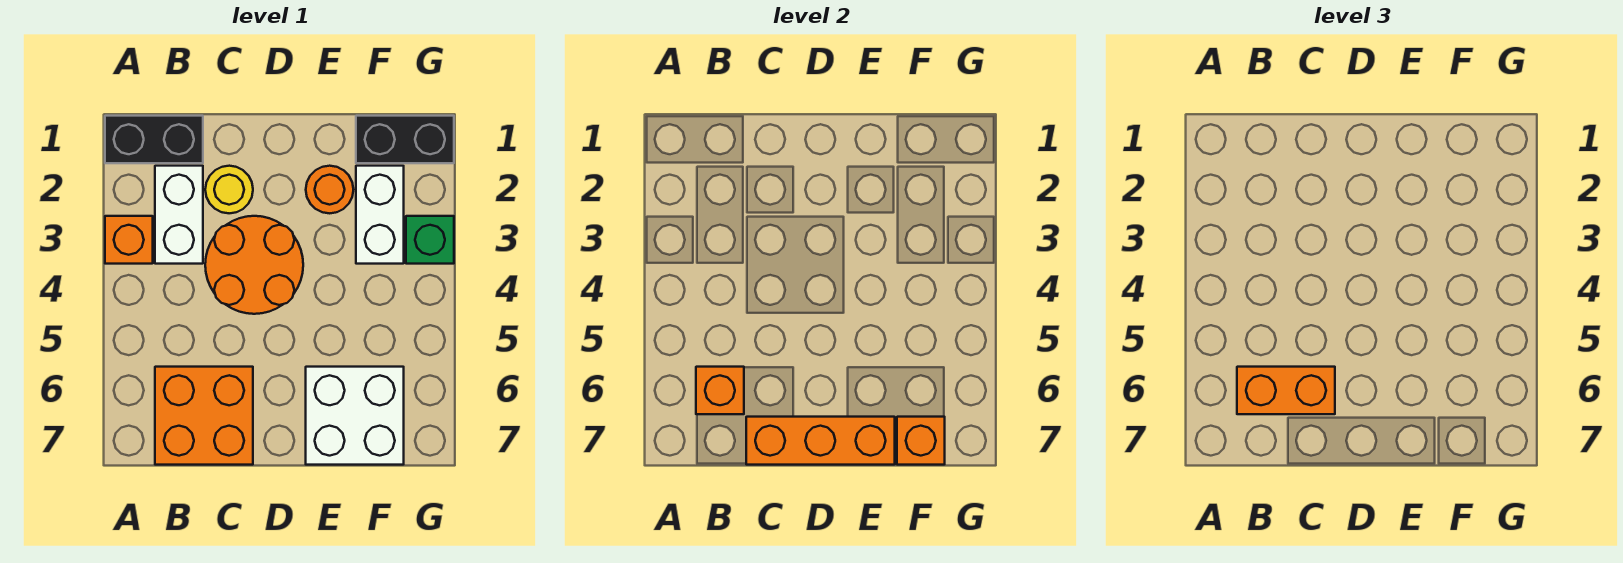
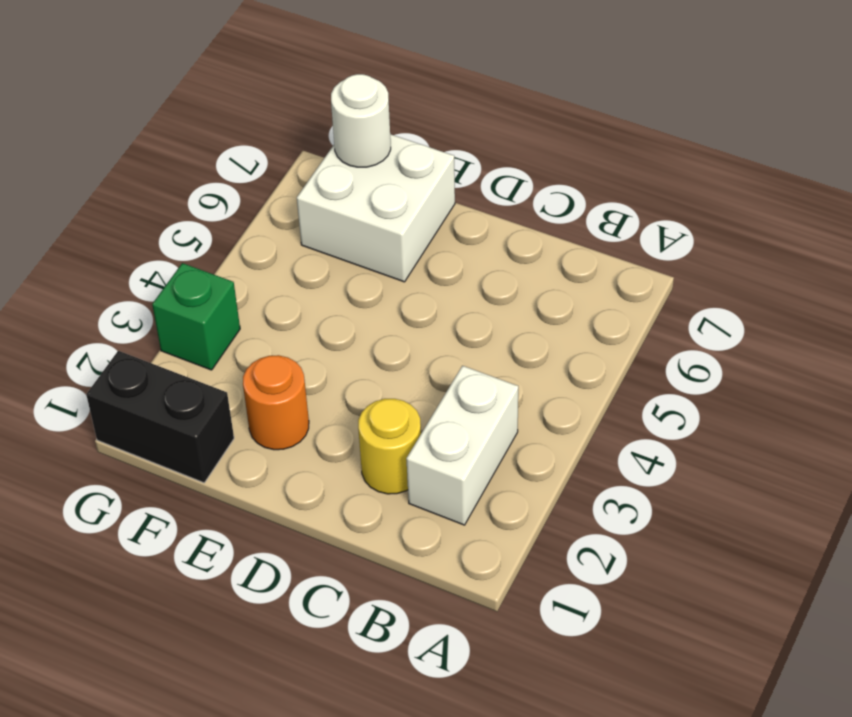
white round brick F7 level 2 -> orange brick F7 level 2
none -> black brick A1:B1 level 1
none -> orange brick A3 level 1
none -> orange brick B6:C7 level 1

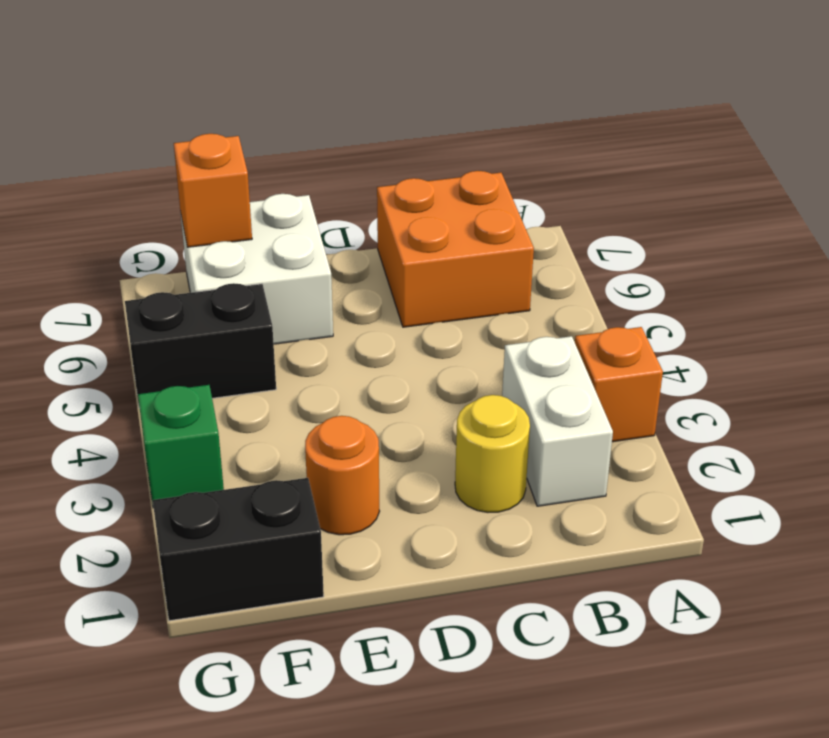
black brick F5:G5 level 1 -> black brick A1:B1 level 1
none -> orange round brick C3:D4 level 1
none -> white brick F2:F3 level 1
none -> orange brick B6 level 2

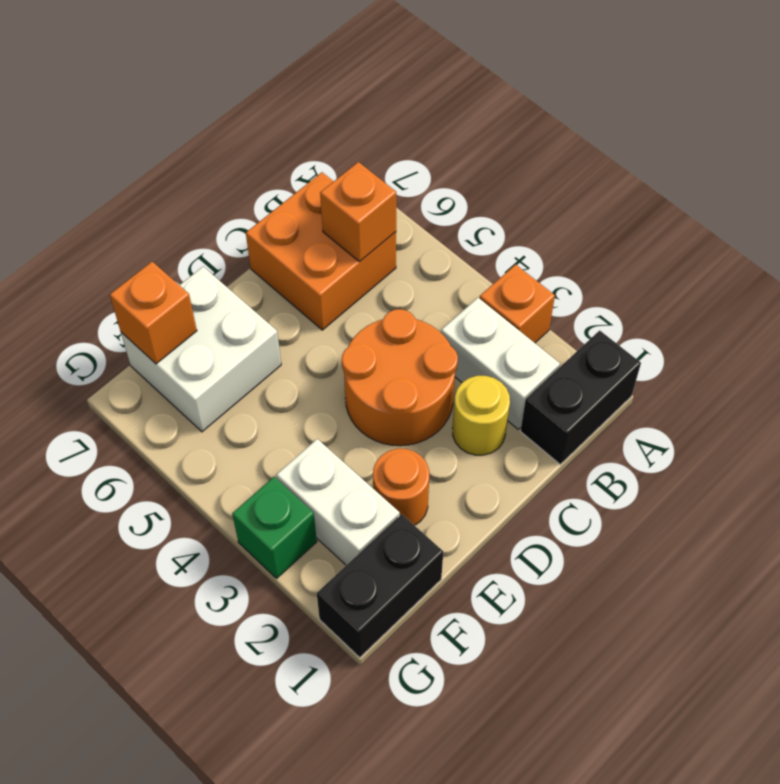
none -> orange brick C7:E7 level 2
none -> orange brick B6:C6 level 3

